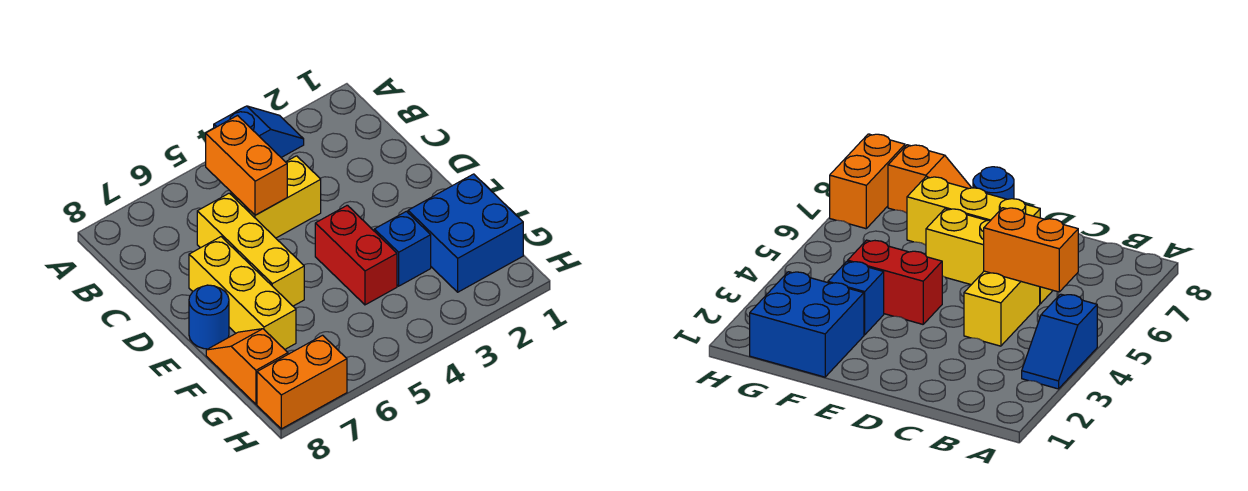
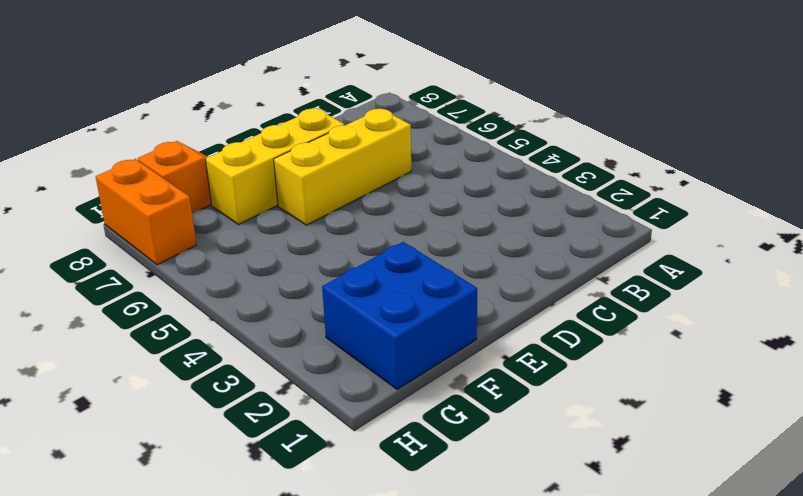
none -> blue slope A3:A4 level 1 top 4
none -> yellow brick C4:C5 level 1

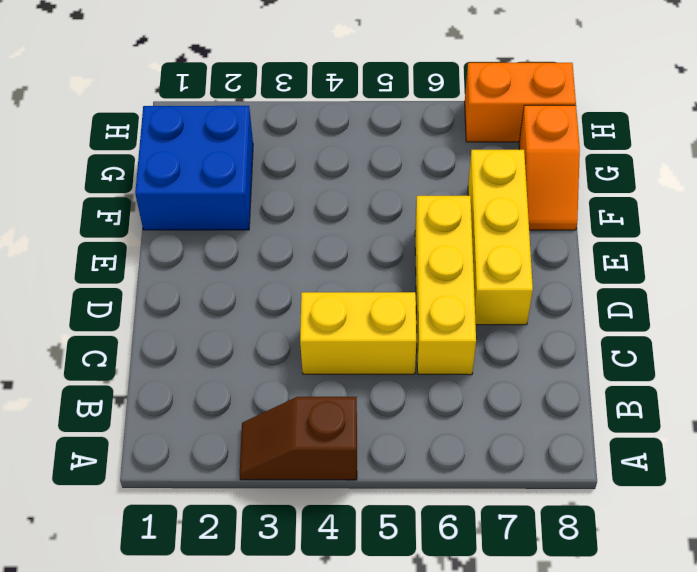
brown slope A3:A4 level 1 top 4 -> blue slope A3:A4 level 1 top 4
none -> red brick E4:F4 level 1
none -> blue round brick E8 level 1

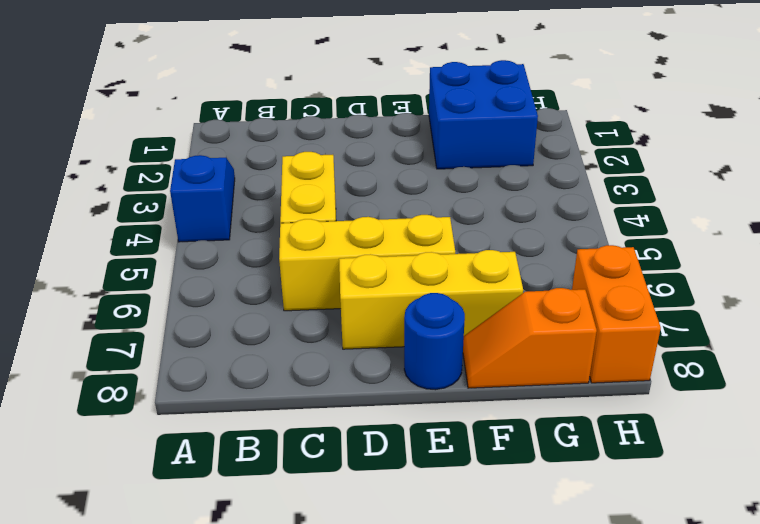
none -> red brick E4:F4 level 1
none -> blue brick F3 level 1

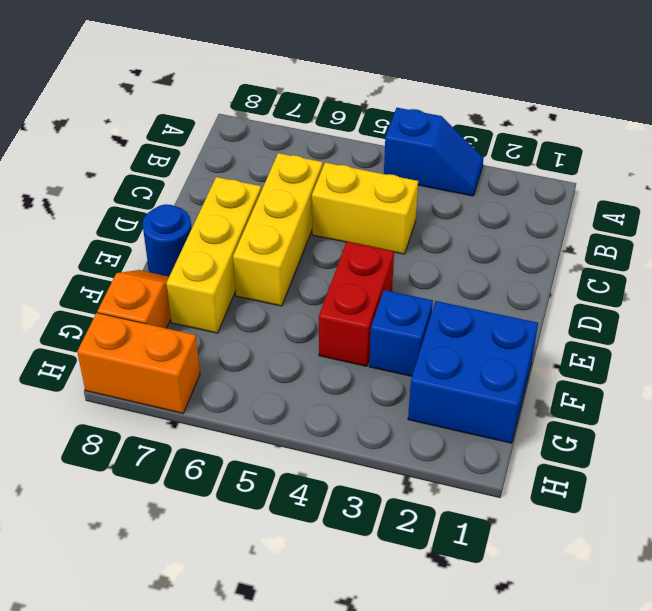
none -> orange brick B5:C5 level 2

